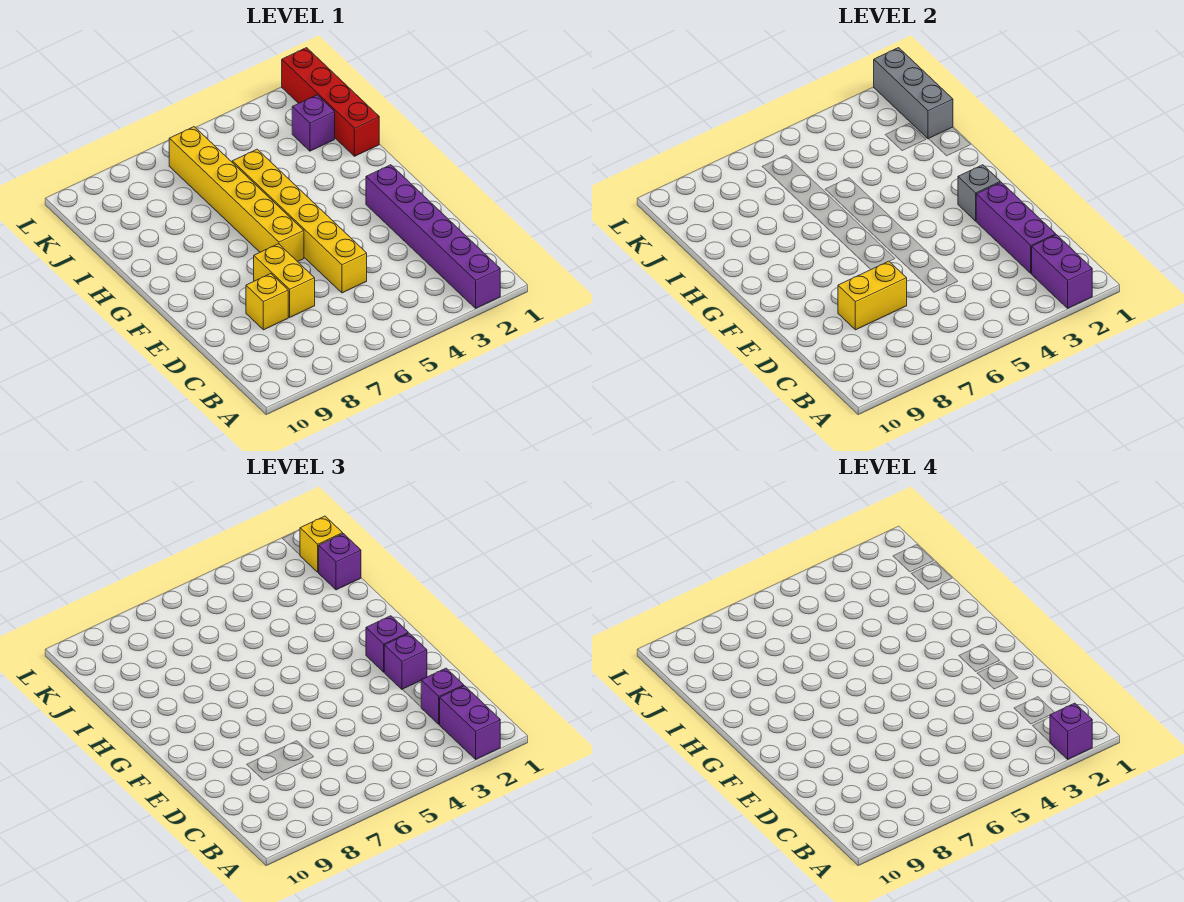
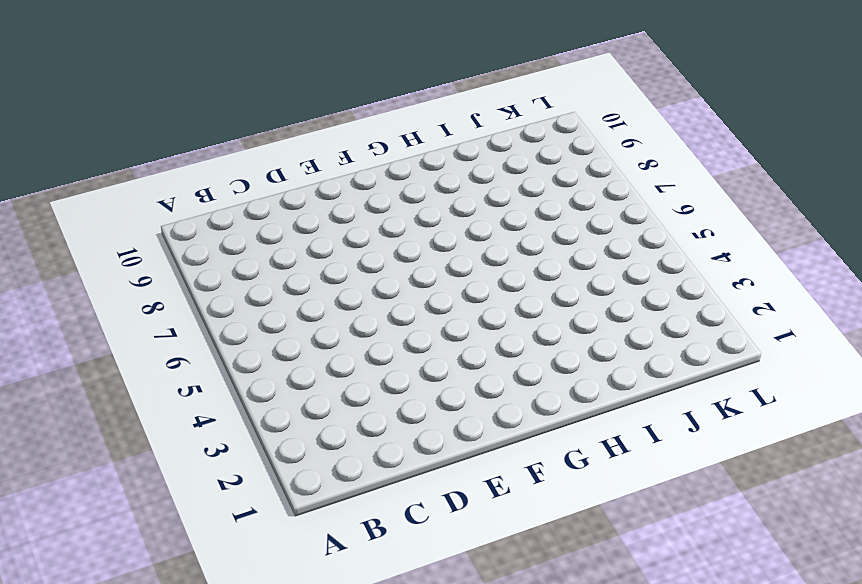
none -> purple brick A2:F2 level 1
none -> yellow brick D5:I5 level 1
none -> yellow brick D7:E7 level 1

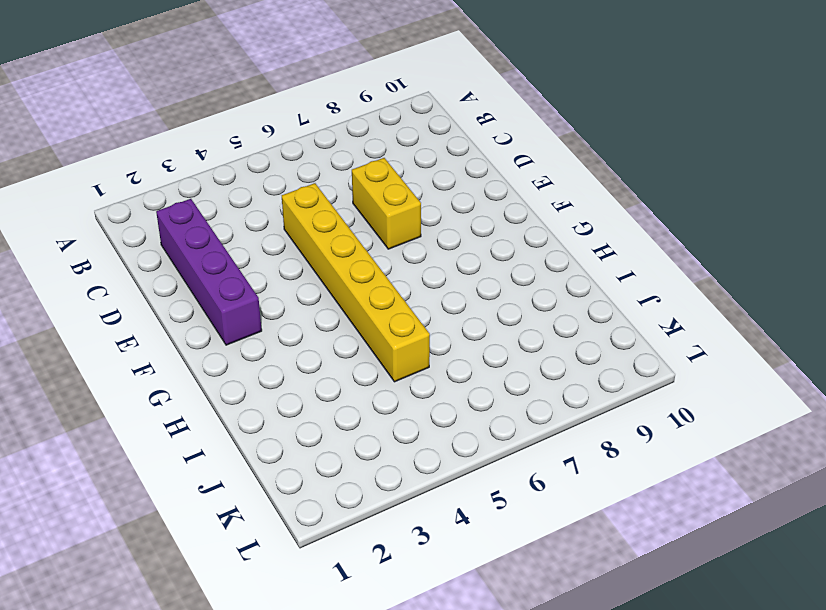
purple brick C2:F2 level 1 -> purple brick A2:F2 level 1
none -> yellow brick D8 level 1
none -> yellow brick F6:K6 level 1
none -> red brick I1:L1 level 1

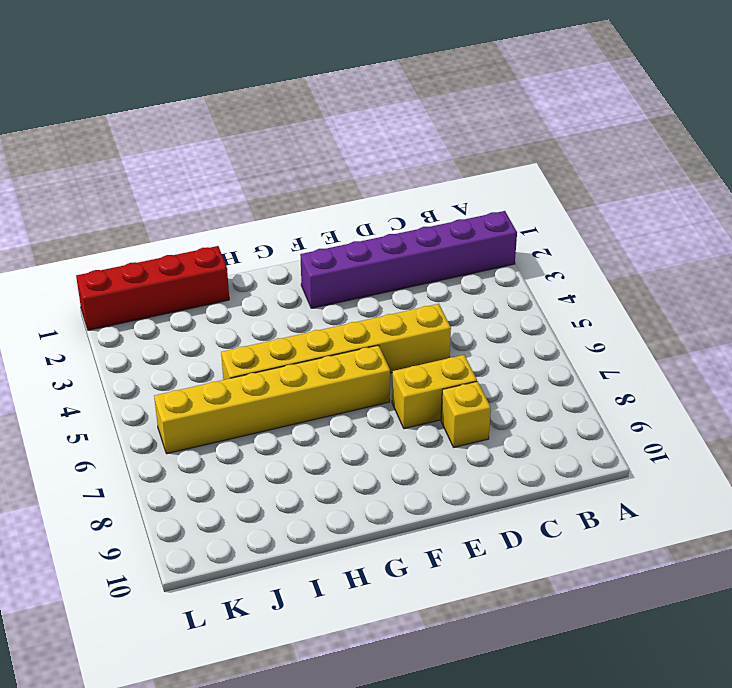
none -> purple brick J2 level 1
none -> purple brick A2:B2 level 2
none -> purple brick C2:E2 level 2

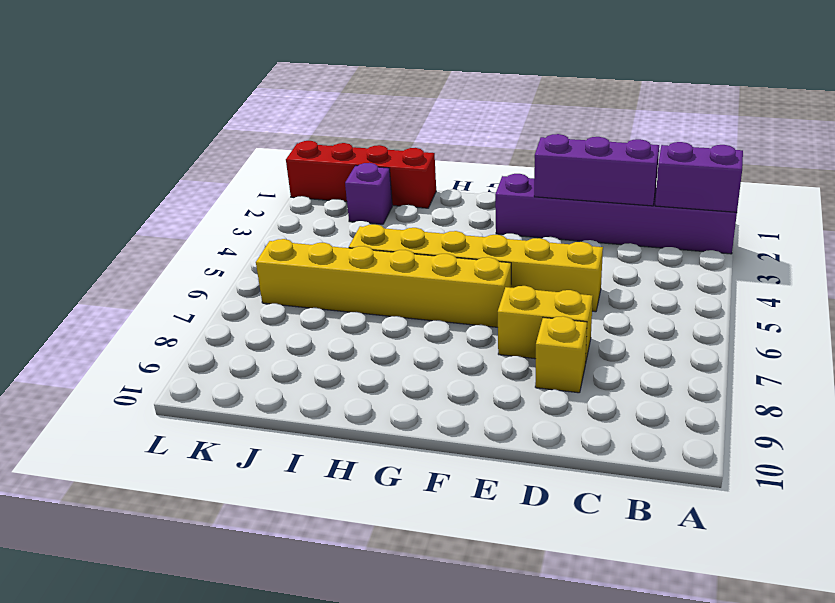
none -> yellow brick D7:D8 level 2
none -> grey brick F2 level 2
none -> grey brick J1:L1 level 2

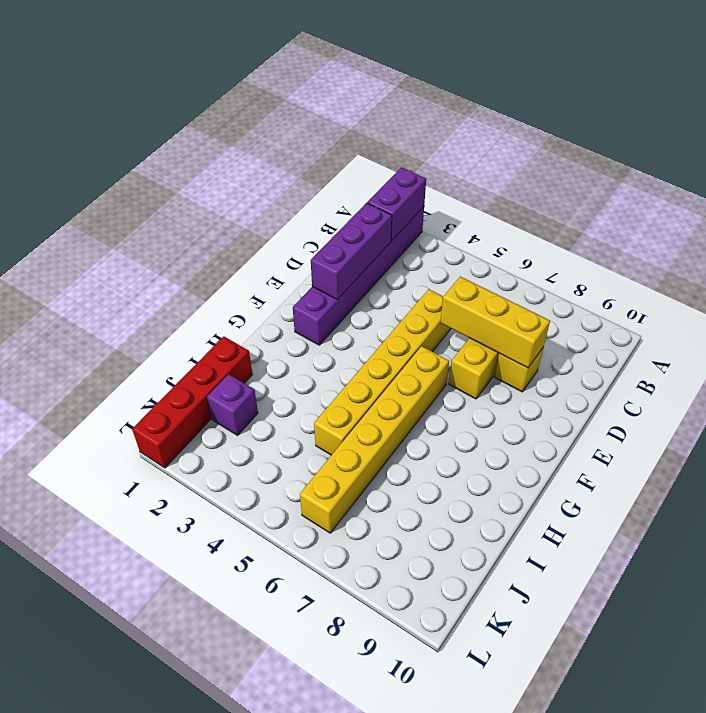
yellow brick D6:D8 level 2 -> yellow brick D7:D8 level 2
none -> grey brick F2 level 2
none -> grey brick J1:L1 level 2
none -> purple brick A2:B2 level 3

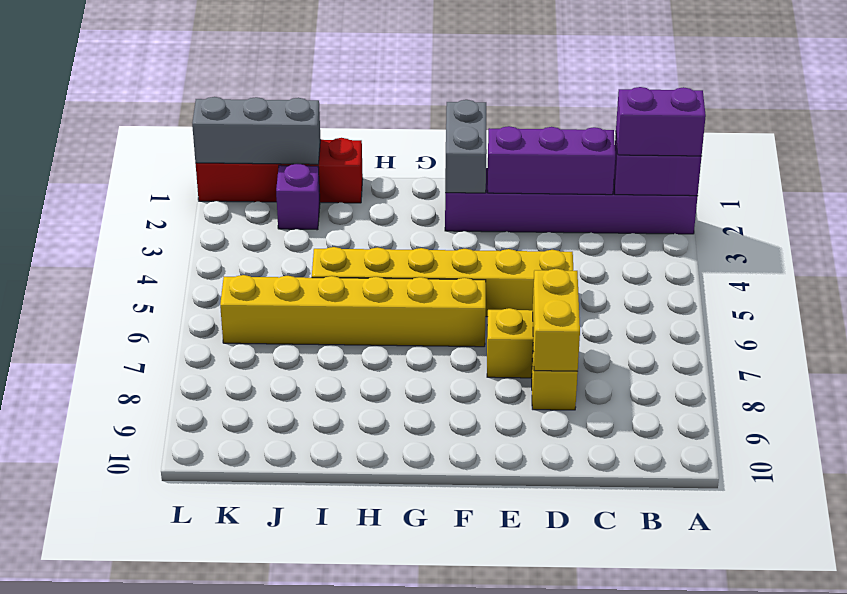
grey brick F1:F2 level 2 -> grey brick F2 level 2
none -> purple brick C2 level 3
none -> purple brick E2 level 3
none -> purple brick F2 level 3

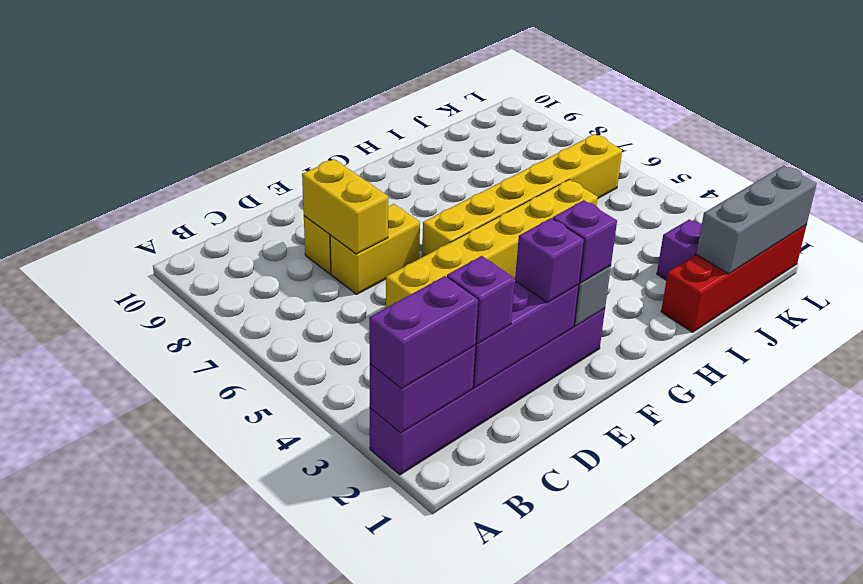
none -> purple brick J1 level 3
none -> yellow brick K1 level 3
none -> purple brick A2 level 4

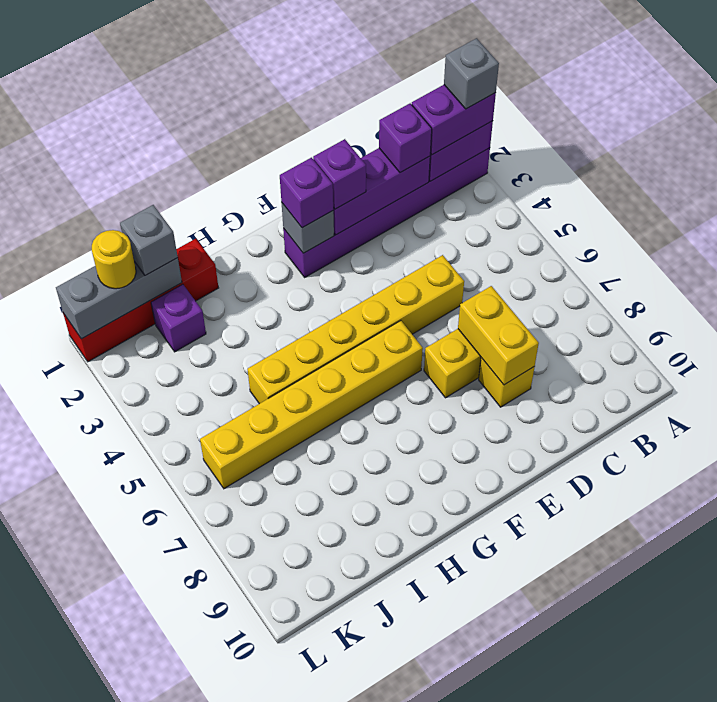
grey brick A2 level 4 -> purple brick A2 level 4
grey brick J1 level 3 -> purple brick J1 level 3
yellow round brick K1 level 3 -> yellow brick K1 level 3

